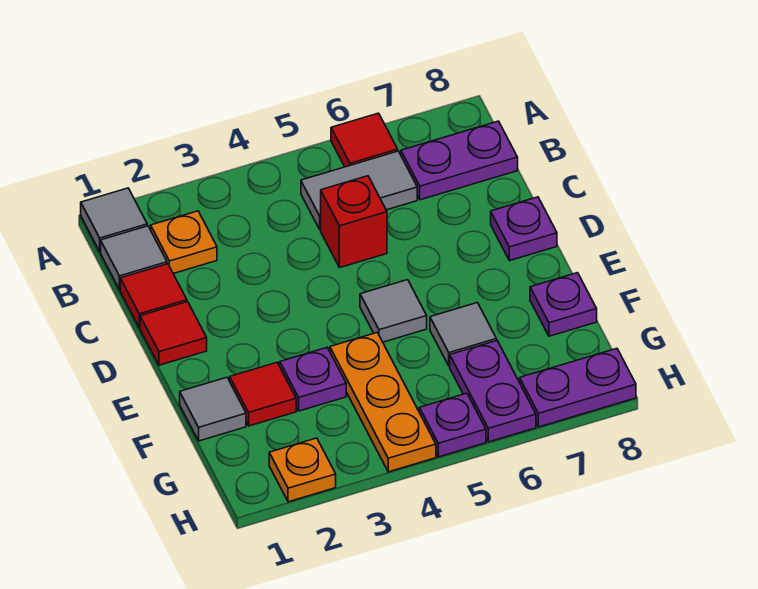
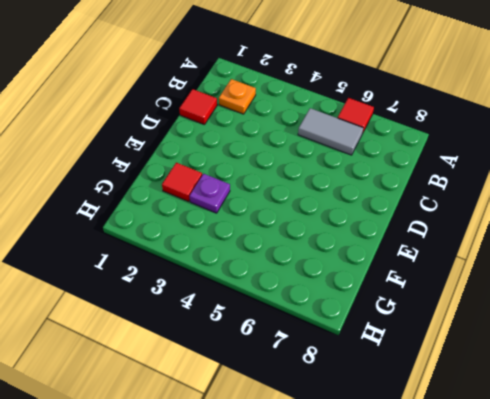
none -> grey tile A1 level 1
none -> grey tile B1 level 1
none -> purple plate B7:B8 level 1

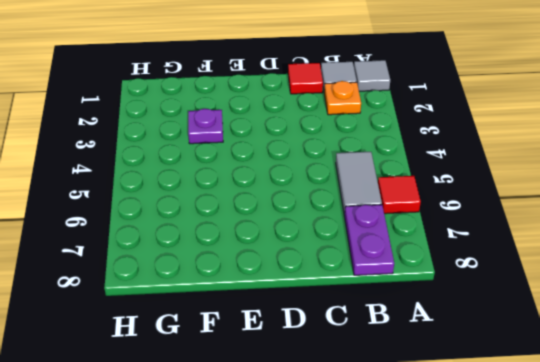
none -> red brick C5 level 1
none -> red tile D1 level 1
none -> purple plate D8 level 1

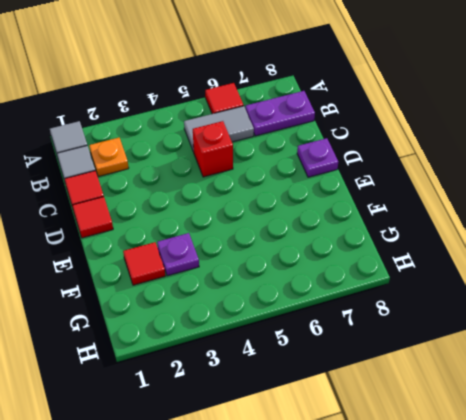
none -> grey tile E5 level 1
none -> grey tile F1 level 1
none -> orange plate F4:H4 level 1

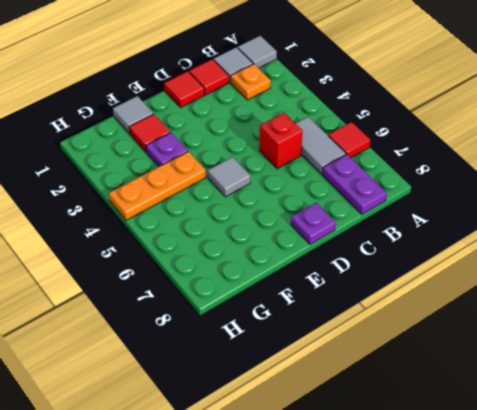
none -> grey tile F6 level 1
none -> purple plate F8 level 1
none -> purple plate G6:H6 level 1

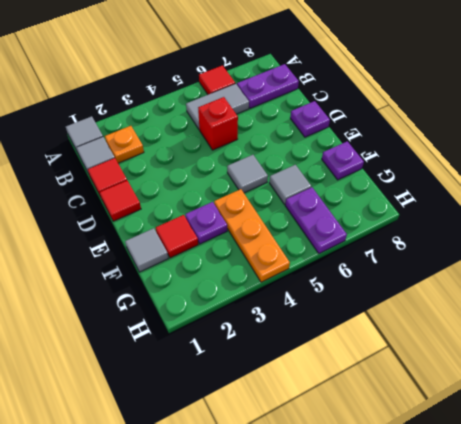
none -> orange plate H2 level 1
none -> purple plate H5 level 1
none -> purple plate H7:H8 level 1

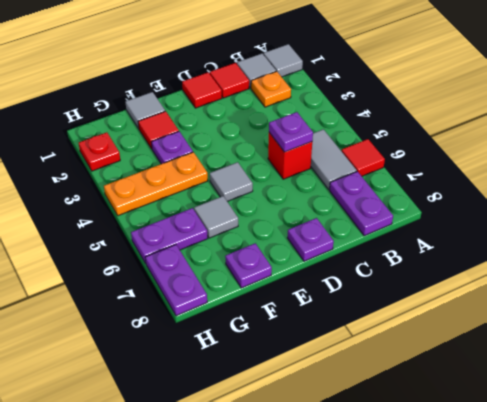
purple plate C5 level 2 -> purple plate H5 level 1
red plate H2 level 1 -> orange plate H2 level 1

